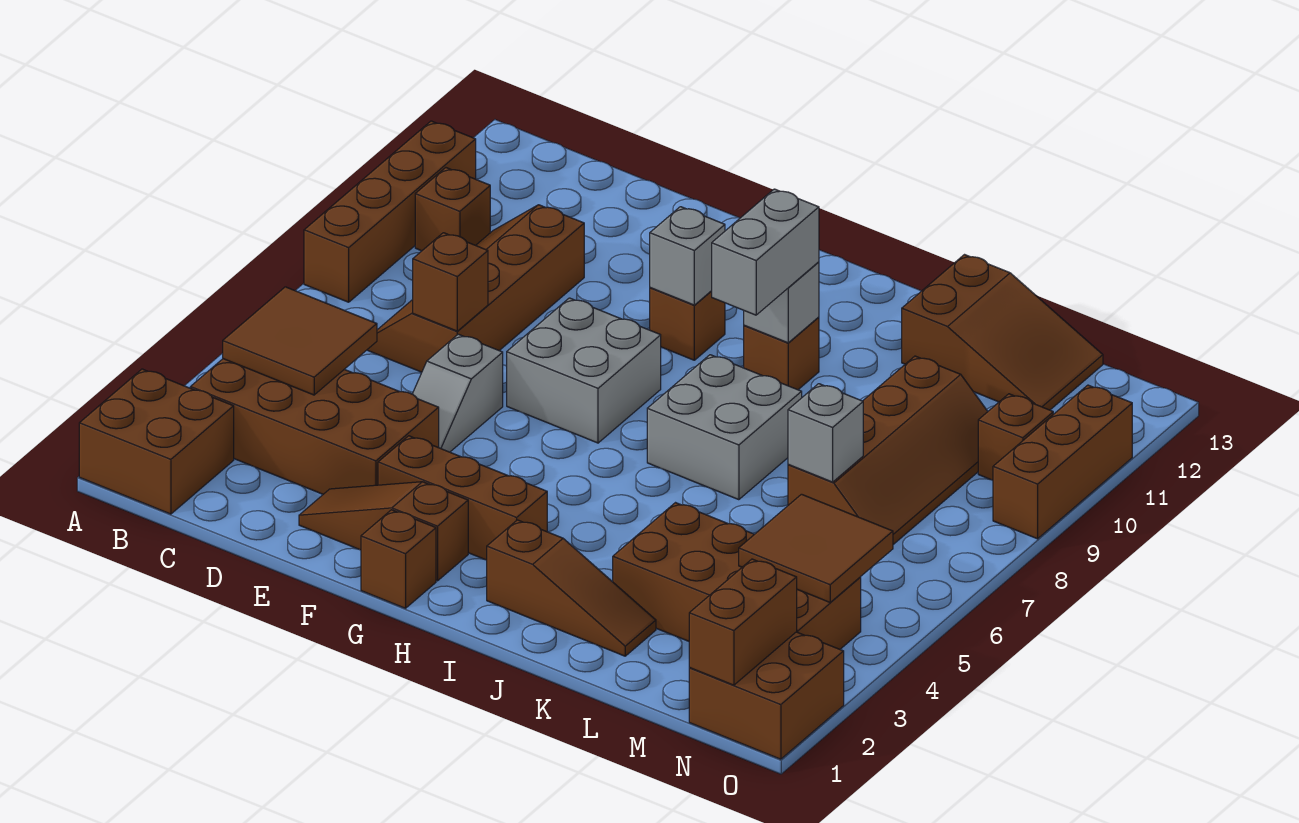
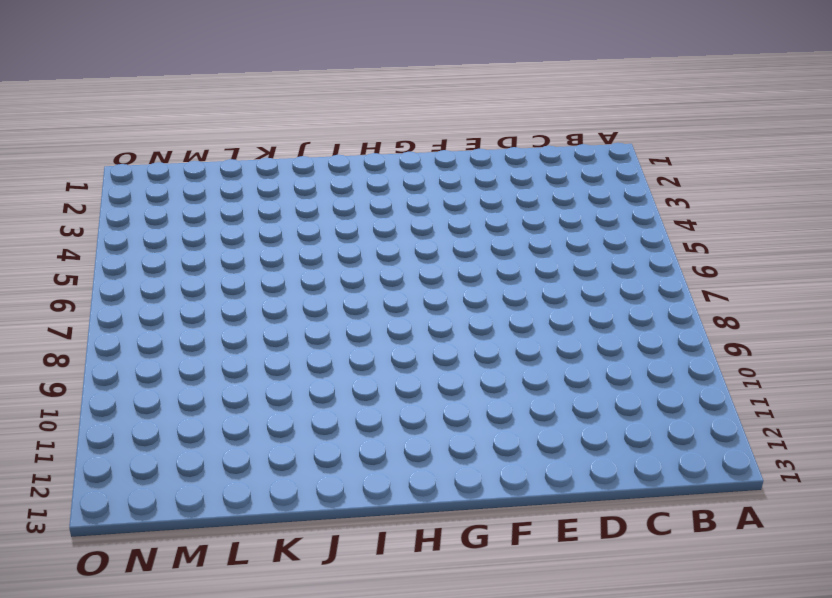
none -> brown brick A1:B2 level 1
none -> brown brick A8:A11 level 1
none -> brown brick B3:E4 level 1

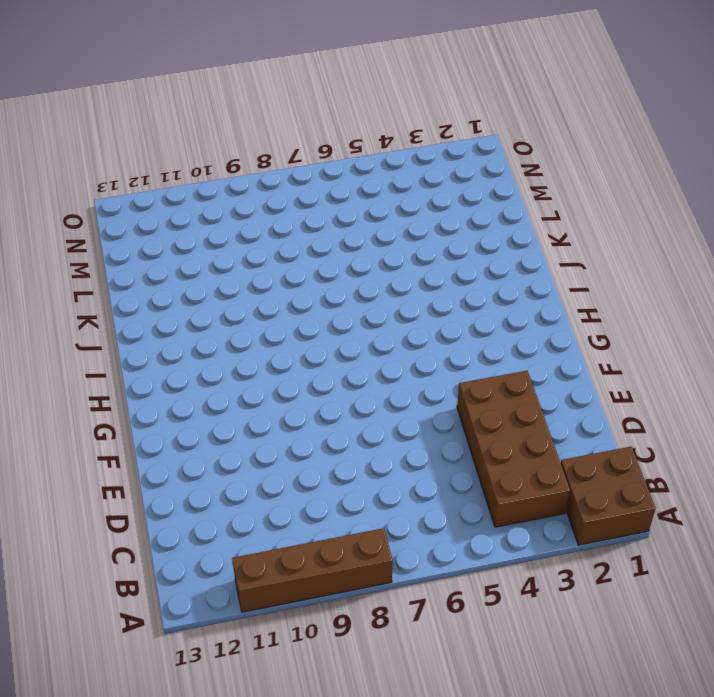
none -> brown brick B10 level 1
none -> brown slope C7:D10 level 1 top D
none -> brown slope E2:G2 level 1 top G

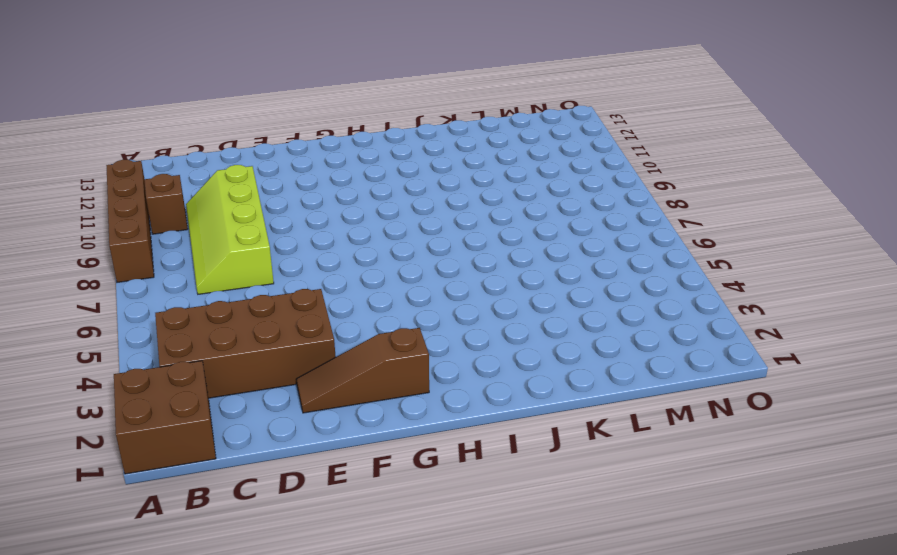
lime slope C7:D10 level 1 top D -> brown slope C7:D10 level 1 top D
none -> grey slope E5:E6 level 1 top 6
none -> brown brick F3:H3 level 1
none -> grey brick F7:G8 level 1

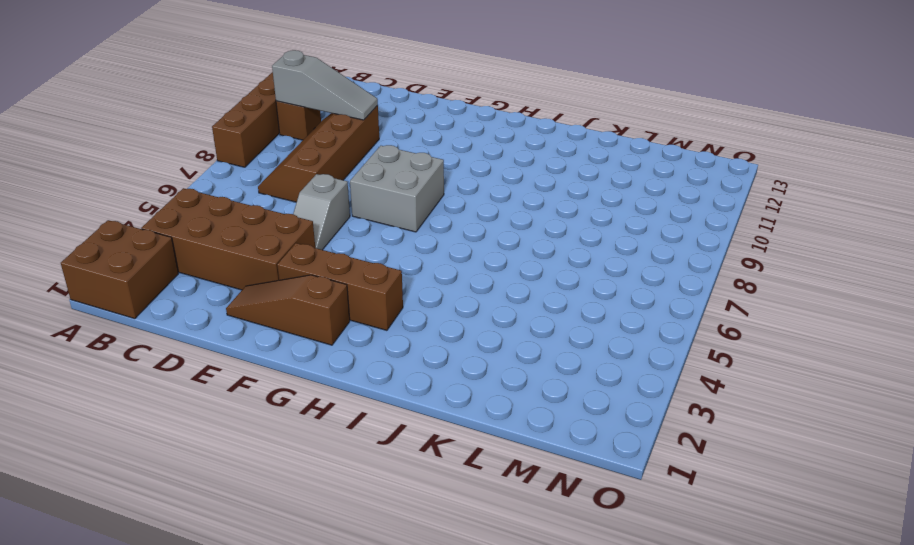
grey slope B10:D10 level 2 top B -> none
none -> brown brick G1 level 1
none -> brown brick G10 level 1
none -> brown slope I2:K2 level 1 top I

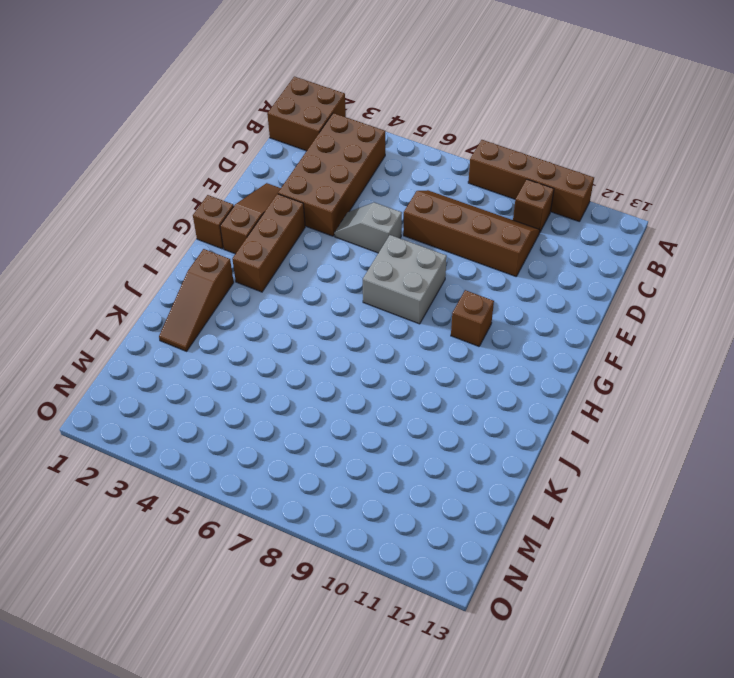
none -> grey brick I7:J8 level 1
none -> brown brick I10 level 1
none -> brown brick K3:N4 level 1

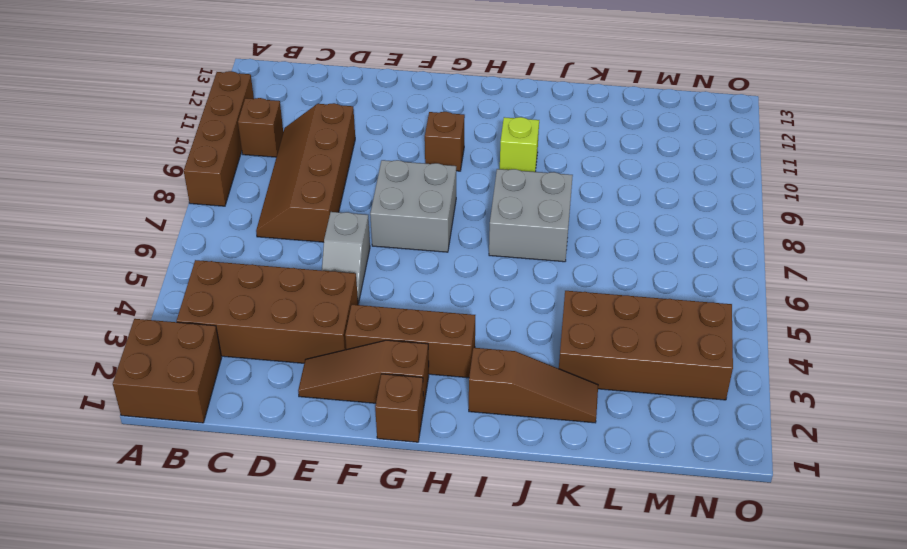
lime brick I10 level 1 -> brown brick I10 level 1
none -> brown slope K12:M13 level 1 top K
none -> brown slope L7:M10 level 1 top L
none -> brown brick N1:O2 level 1

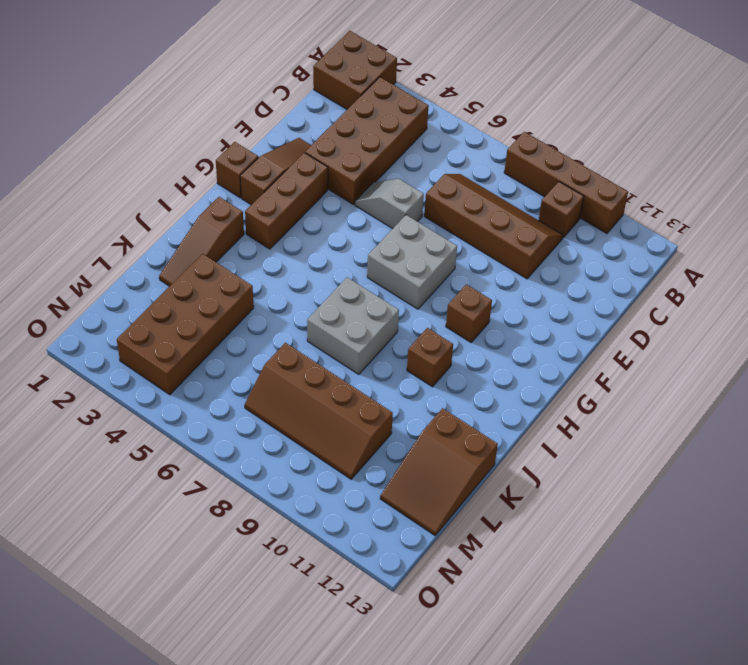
none -> brown brick N1:O2 level 1
none -> brown brick N10 level 1
none -> brown brick O9:O11 level 1

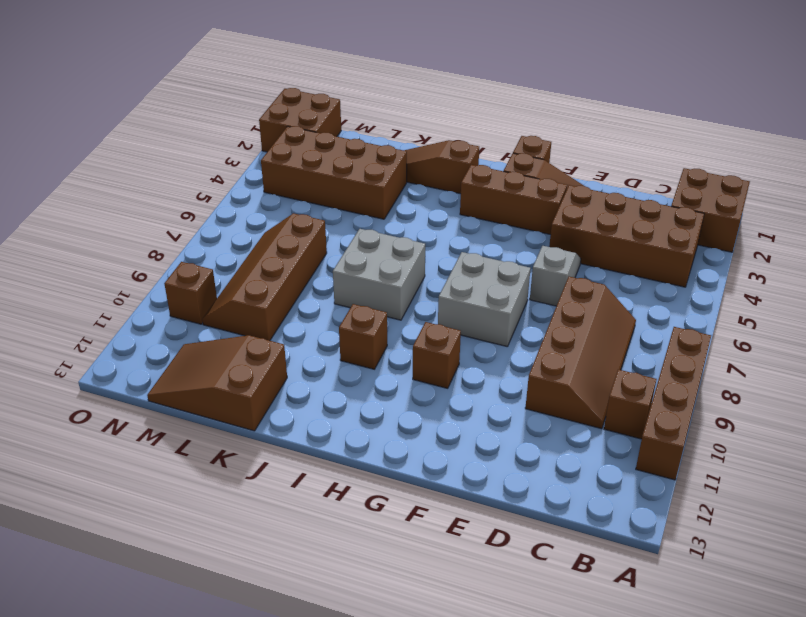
none -> brown brick O9:O11 level 1
none -> brown tile B4:C5 level 2
none -> brown brick D7 level 2

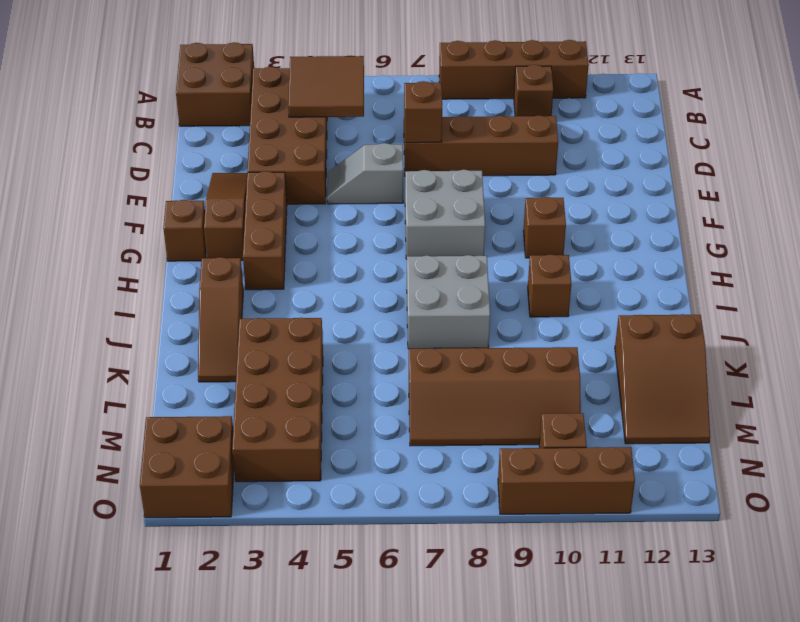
none -> grey brick G10 level 2
none -> grey brick I10 level 2
none -> grey brick L7 level 2

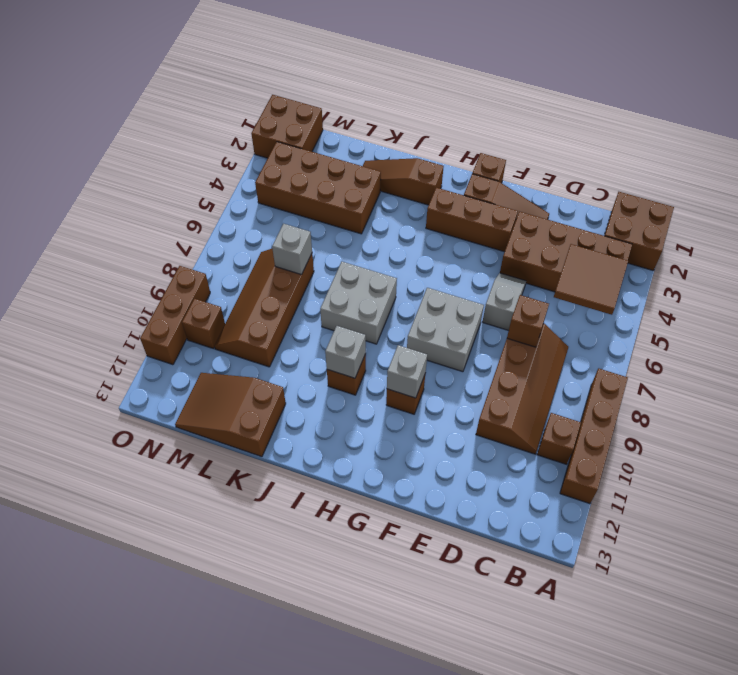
none -> brown tile M4:N5 level 2
none -> brown brick N1:N2 level 2
none -> grey brick I9:I10 level 3

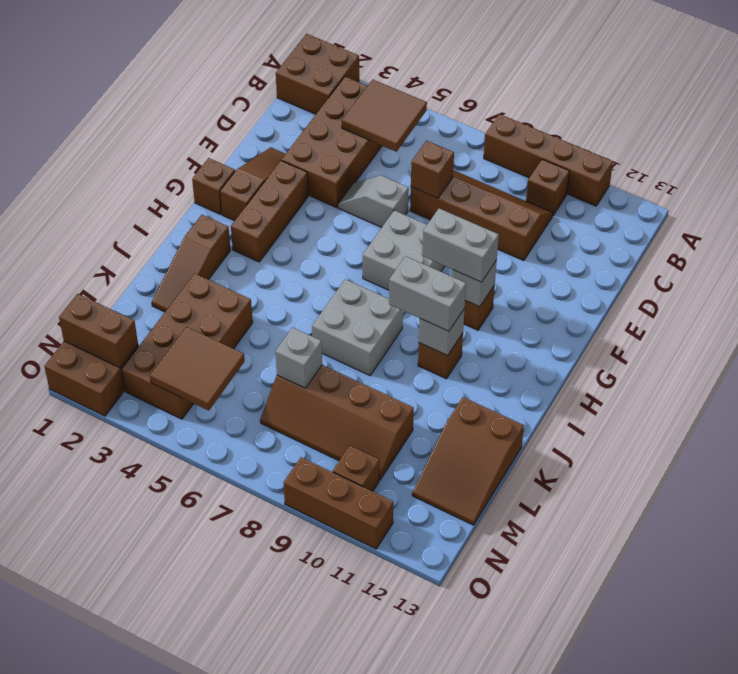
grey brick G9:G10 level 3 -> none

